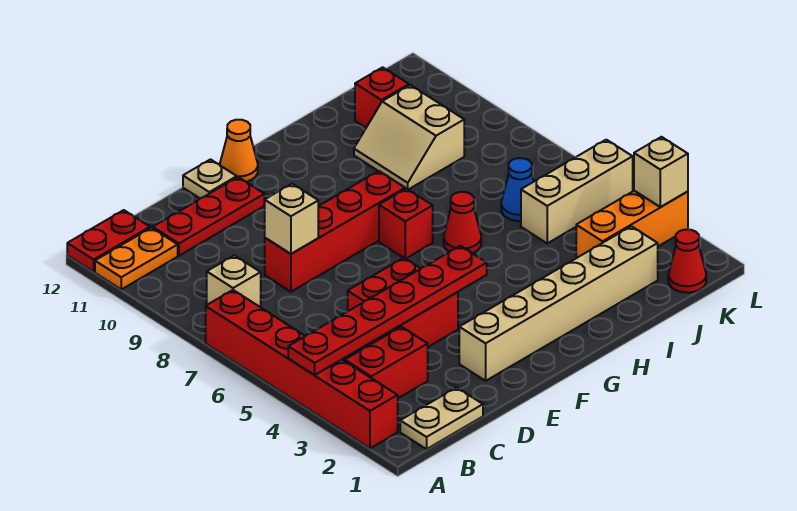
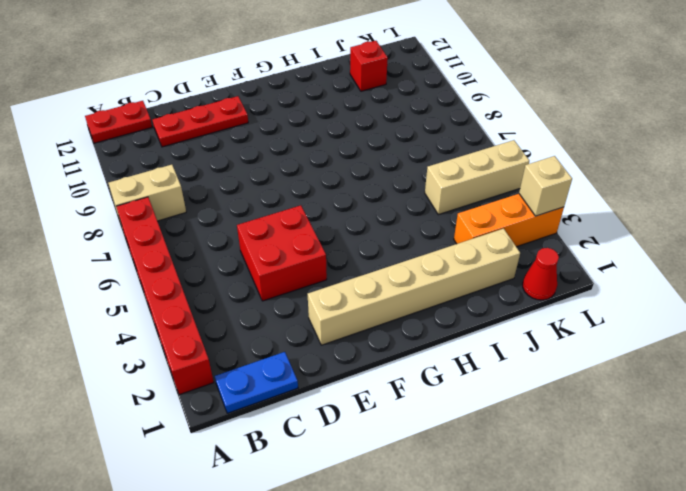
tan brick A8:B8 level 1 -> tan brick B8 level 1
blue plate B1:C1 level 1 -> tan plate B1:C1 level 1
none -> orange plate A11:B11 level 1
none -> red brick B3:C3 level 1
none -> red brick D8:G8 level 1

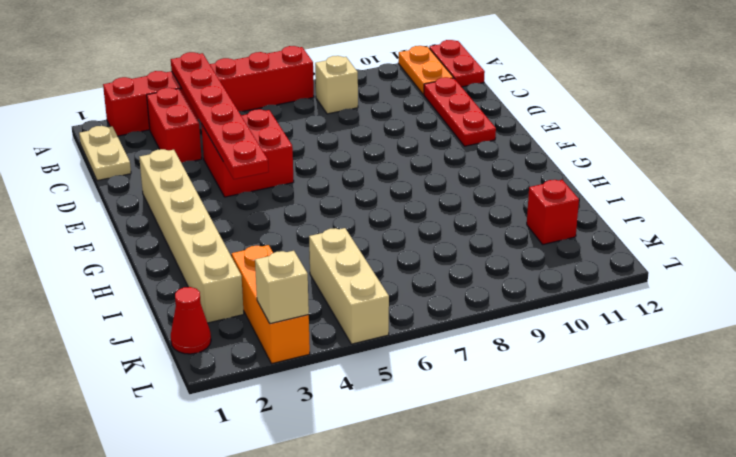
none -> red brick D8:G8 level 1
none -> tan plate E12 level 1
none -> orange cone F12 level 1

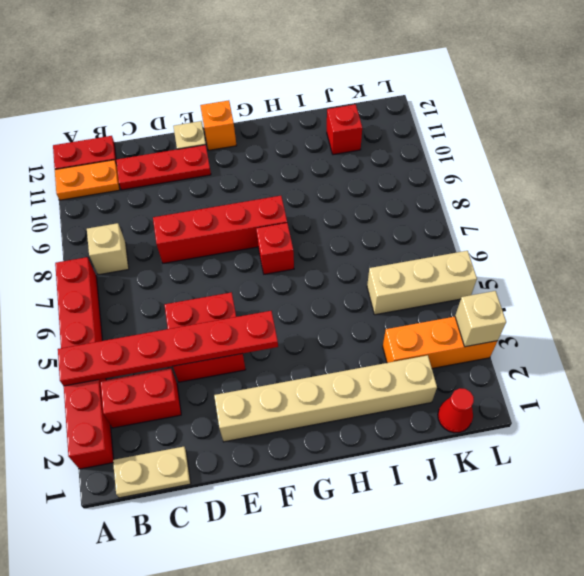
orange brick F12 level 1 -> orange cone F12 level 1
none -> red cone H6 level 1
none -> tan slope I9:J10 level 1 top J
none -> blue cone J6 level 1

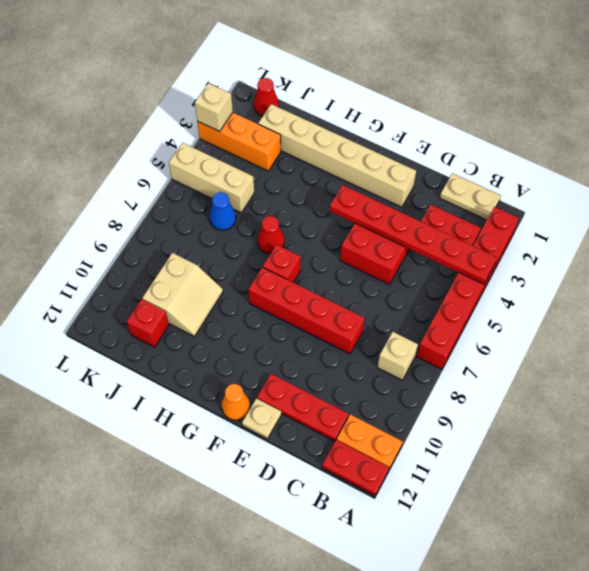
none -> tan brick D8 level 2

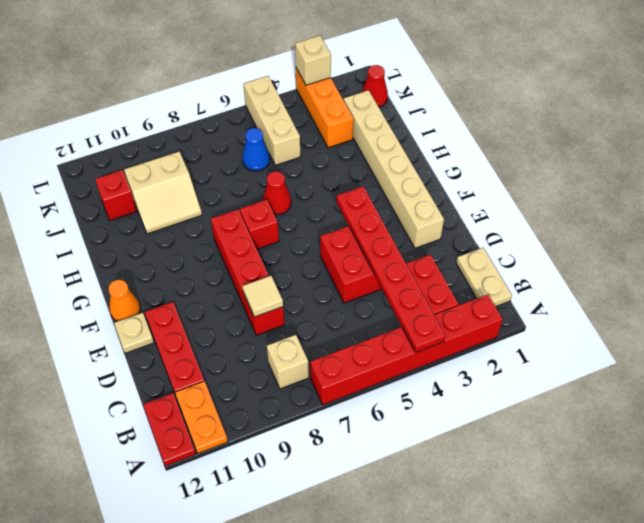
tan tile D8 level 2 -> tan brick D8 level 2

